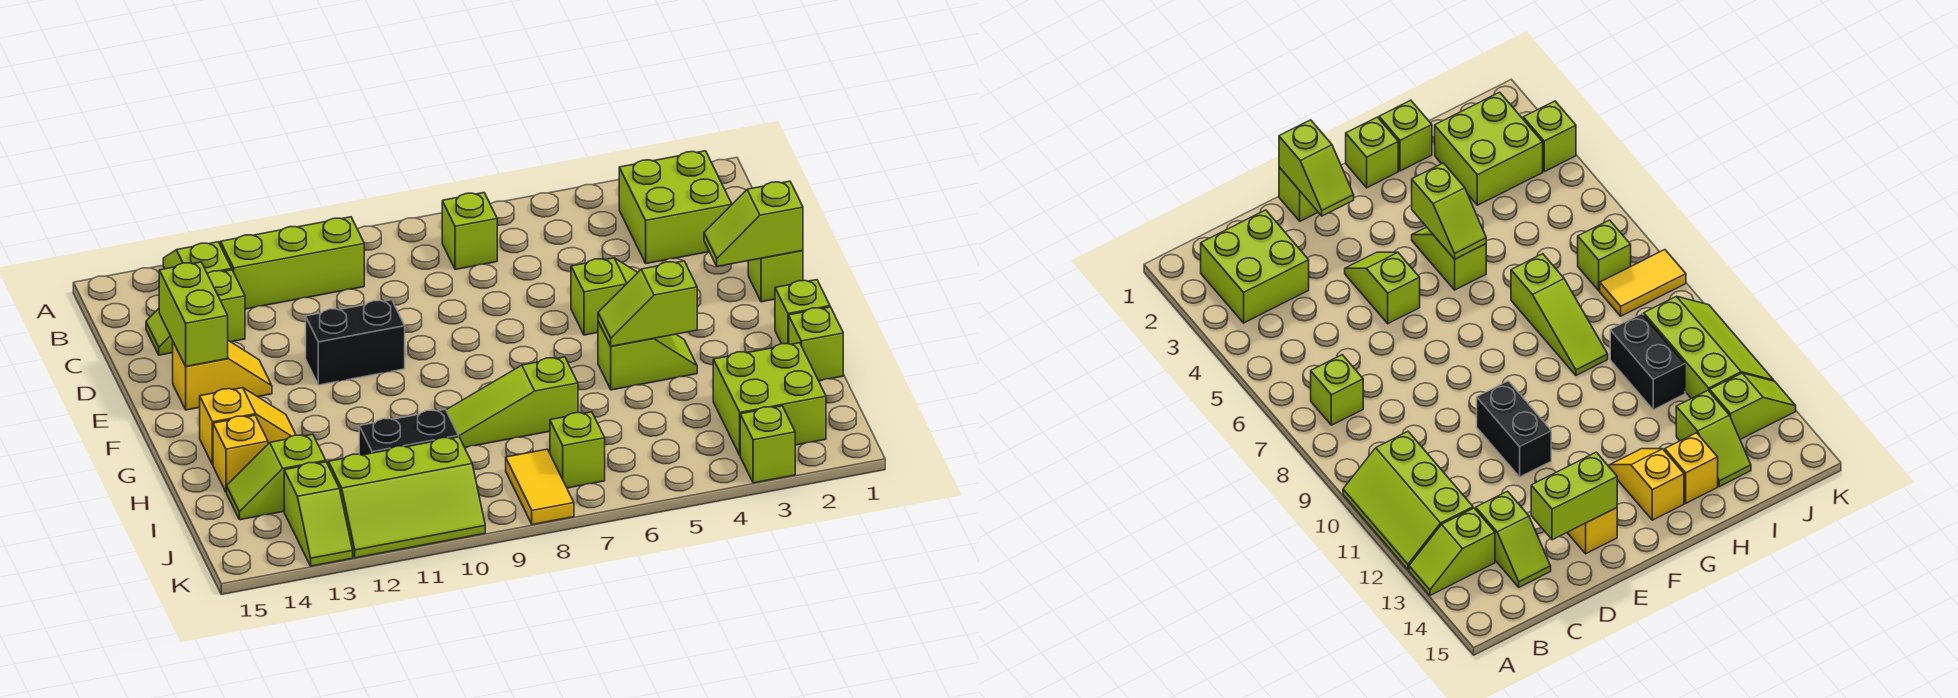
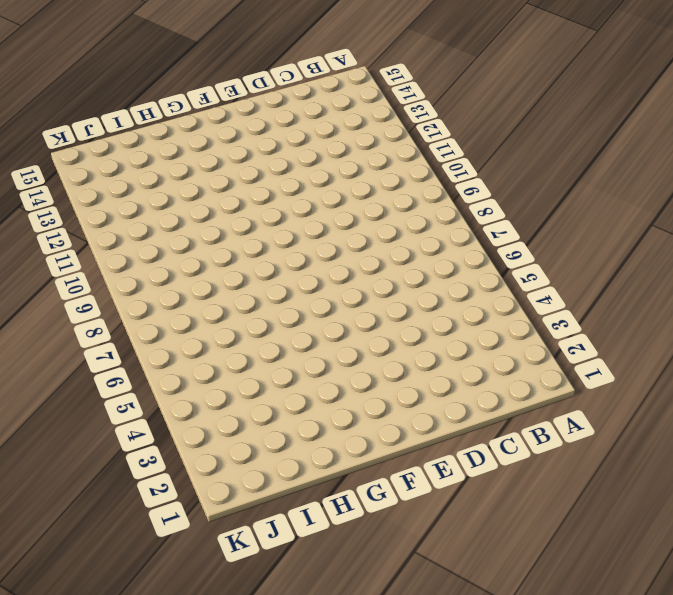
none -> lime slope A10:B12 level 1 top B
none -> lime slope A13:B13 level 1 top B
none -> lime brick B2:C3 level 1

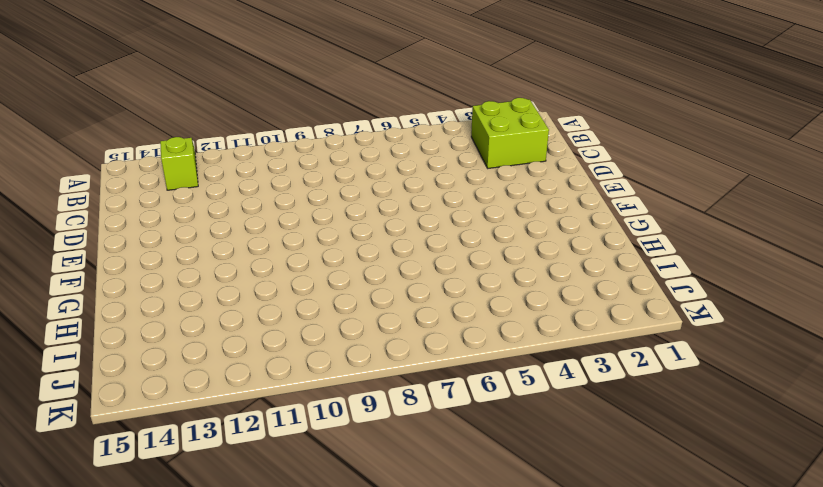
none -> lime slope A10:B12 level 1 top B
none -> lime brick B7 level 1
none -> lime slope C13:C14 level 1 top 13

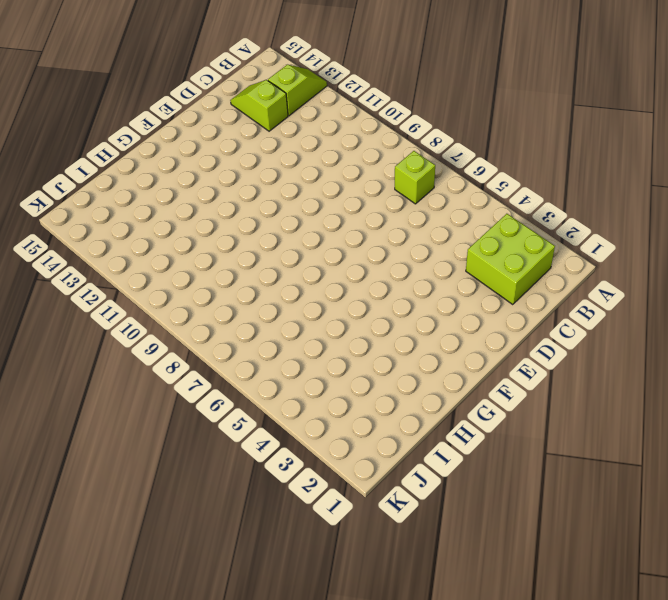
none -> lime slope A10:B12 level 1 top B
none -> lime brick E1 level 1
none -> lime slope E4:E5 level 1 top 5

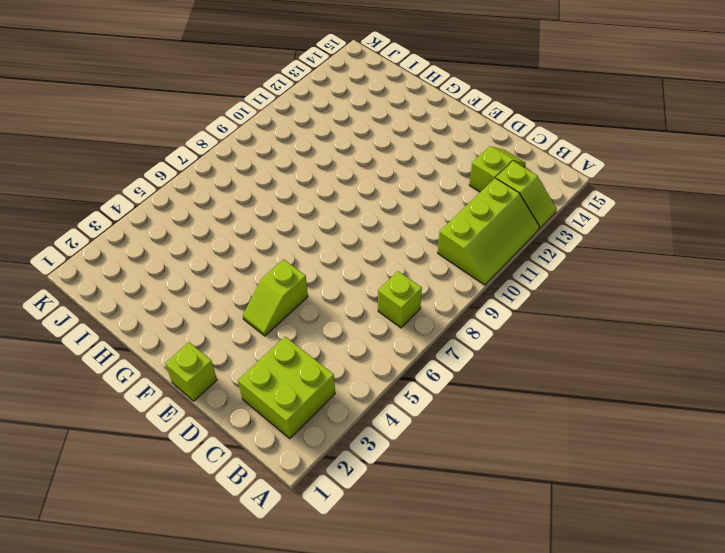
none -> black brick E10:E11 level 1
none -> yellow slope E13:E14 level 1 top 14
none -> lime brick G1 level 1

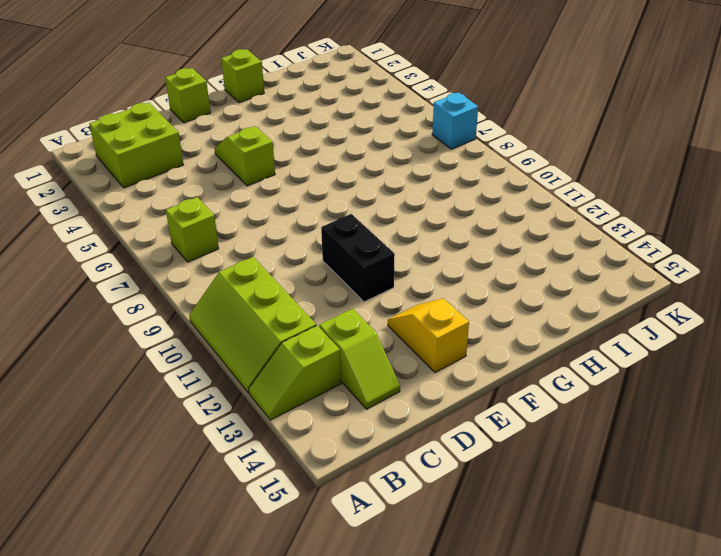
cyan brick K7 level 1 -> none
none -> lime slope G4:G5 level 1 top 5
none -> yellow slope G13:G14 level 1 top 14
none -> lime brick H1 level 1

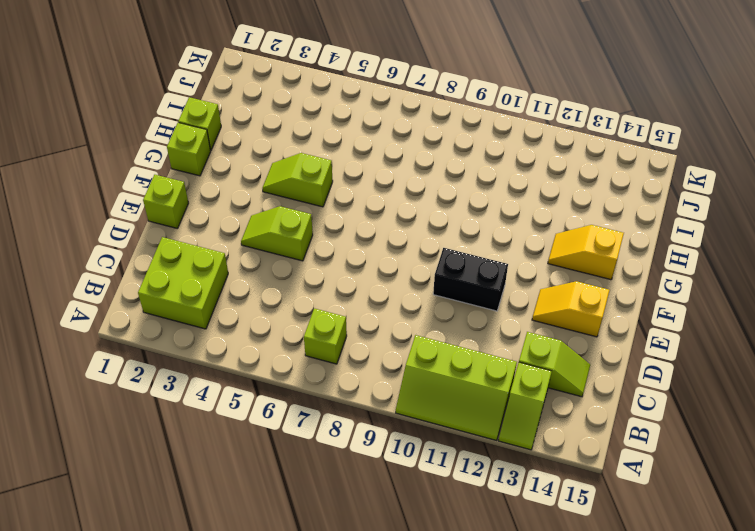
none -> lime slope H7:H9 level 1 top 7
none -> yellow brick H14 level 1
none -> lime brick I2:J3 level 1

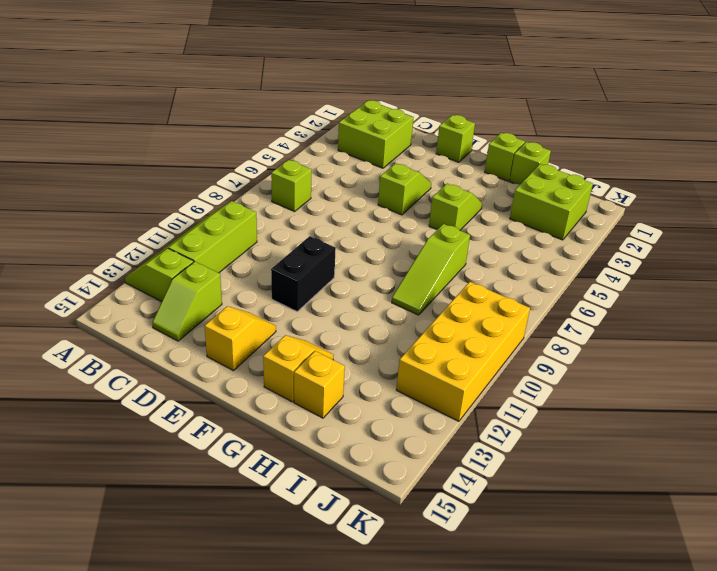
yellow brick J9:K12 level 1 -> lime slope J10:K12 level 1 top J
none -> black brick I10:I11 level 1
none -> lime slope I13:I14 level 1 top 13
none -> lime brick J7 level 1

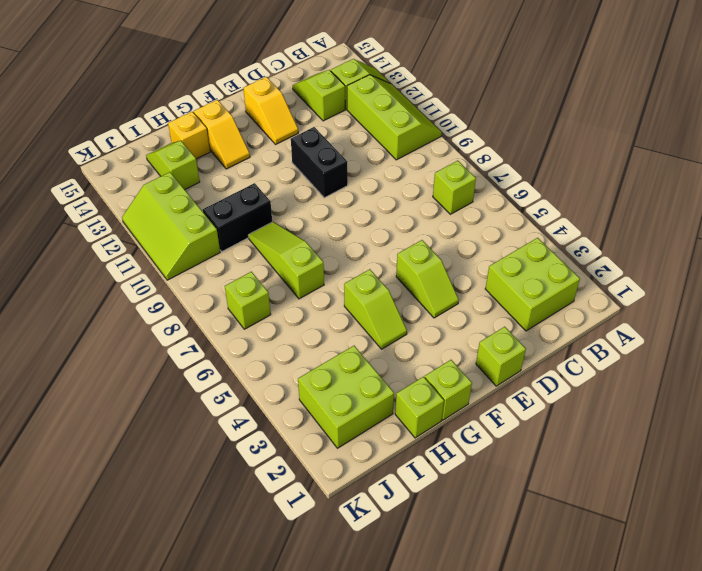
black brick H10:I10 level 1 -> black brick I10:I11 level 1
none -> yellow tile J8:K8 level 1
none -> lime slope J13:K13 level 1 top J
none -> lime brick K3 level 1

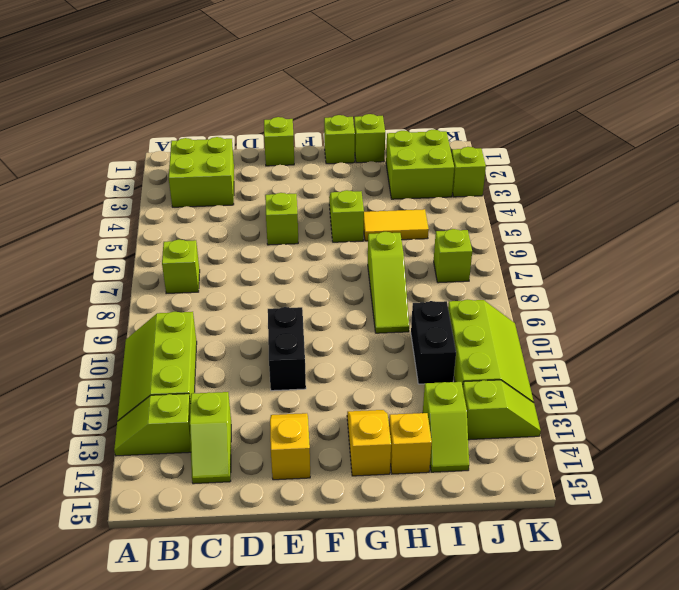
yellow tile H5:I5 level 1 -> yellow tile J8:K8 level 1
none -> lime brick D14:E14 level 2
none -> lime slope E1:E2 level 2 top 1
none -> lime slope G4:G5 level 2 top 4

